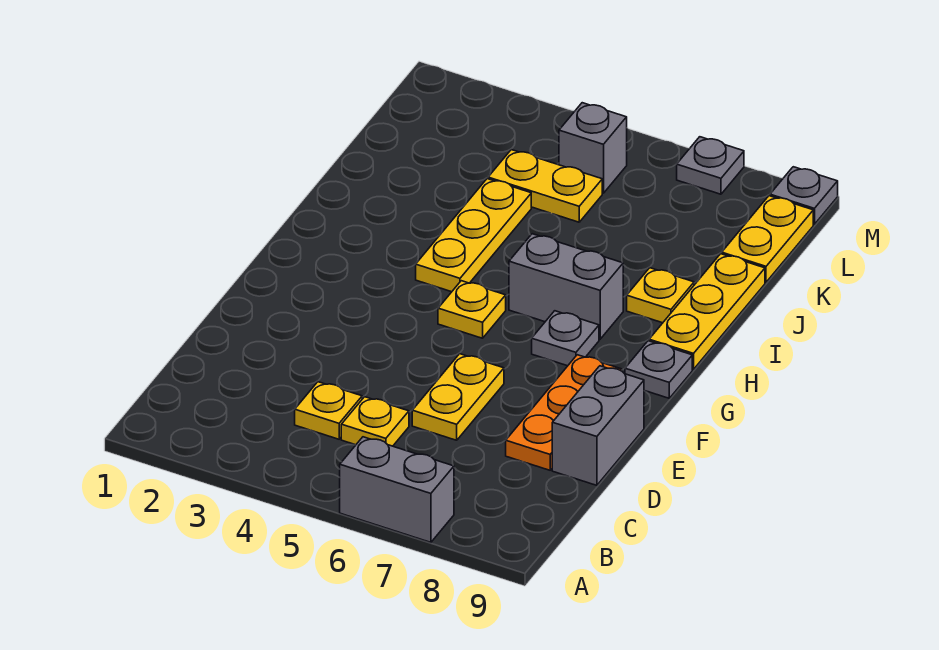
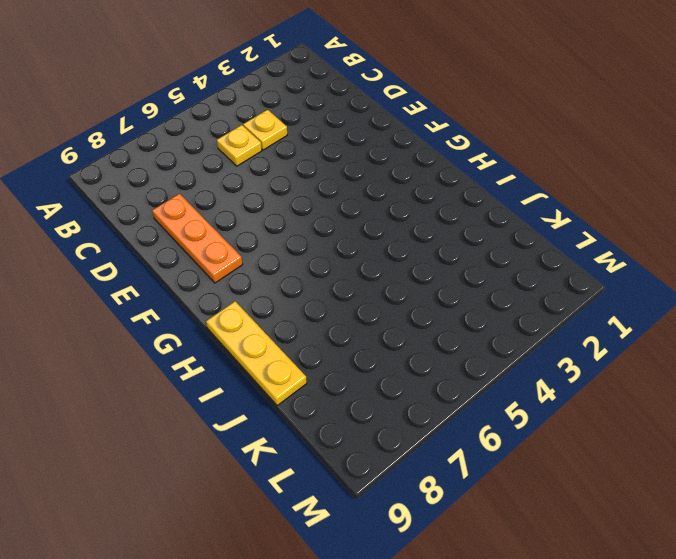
none -> grey brick A6:A7 level 1
none -> yellow plate D6:E6 level 1
none -> grey brick D9:E9 level 1

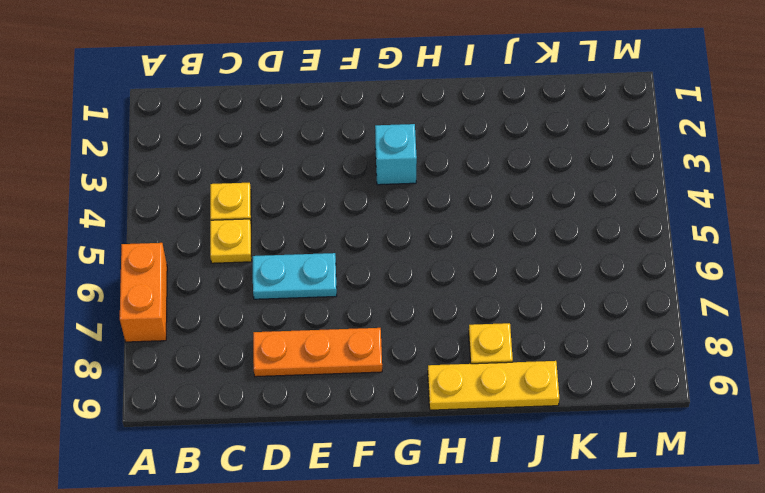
orange brick A6:A7 level 1 -> grey brick A6:A7 level 1
cyan plate D6:E6 level 1 -> yellow plate D6:E6 level 1
cyan brick G3 level 1 -> none
none -> grey brick D9:E9 level 1
none -> yellow plate G5 level 1
none -> grey plate G7 level 1

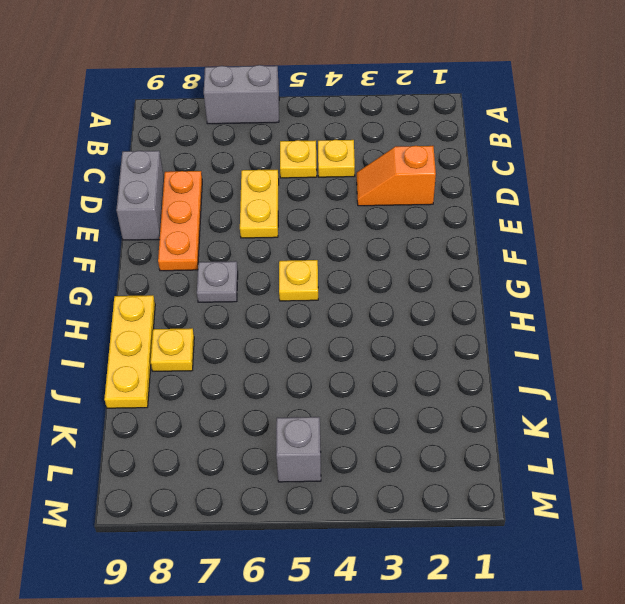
orange slope D2:D3 level 1 top 2 -> none
none -> grey plate G9 level 1
none -> yellow plate H4:J4 level 1
none -> grey brick H6:H7 level 1

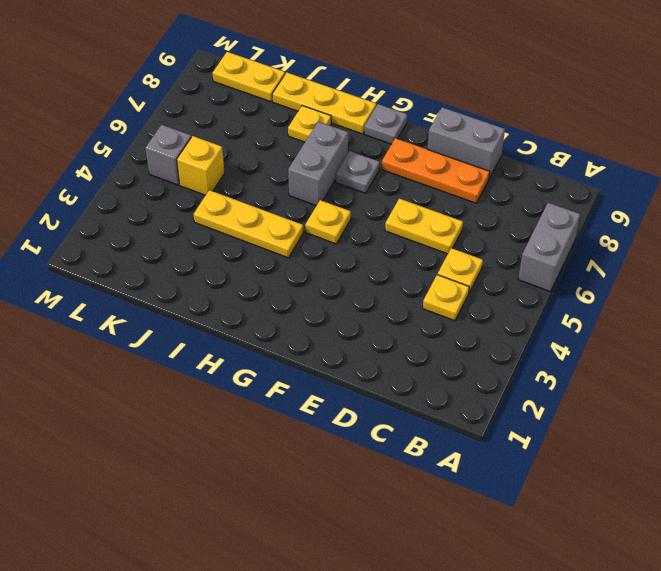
yellow brick K5 level 1 -> yellow plate K4:K5 level 1
none -> grey plate M7 level 1
none -> grey plate M9 level 1

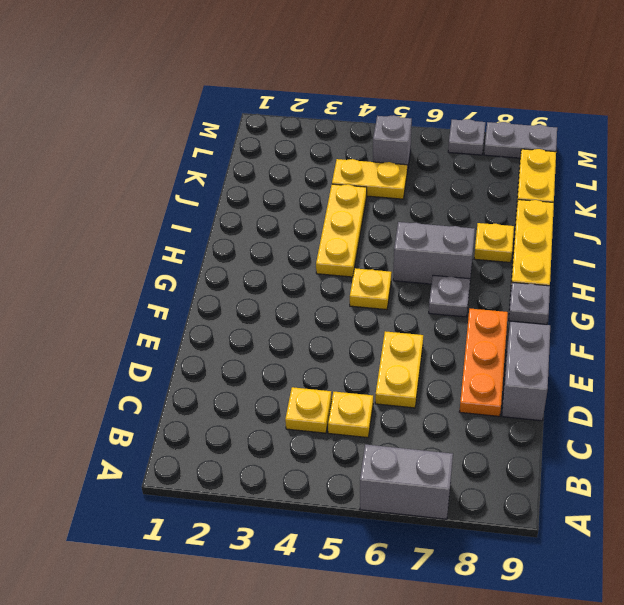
grey plate M8:M9 level 1 -> grey plate M9 level 1

